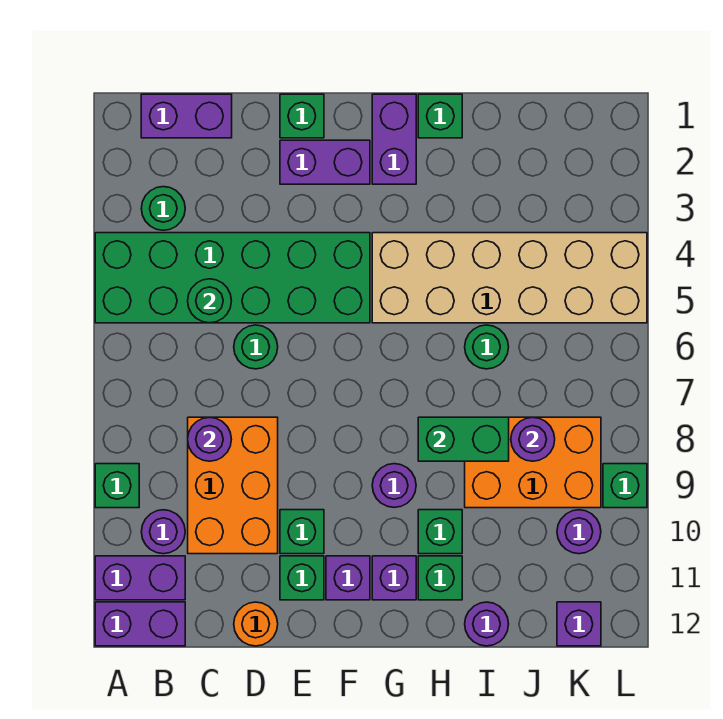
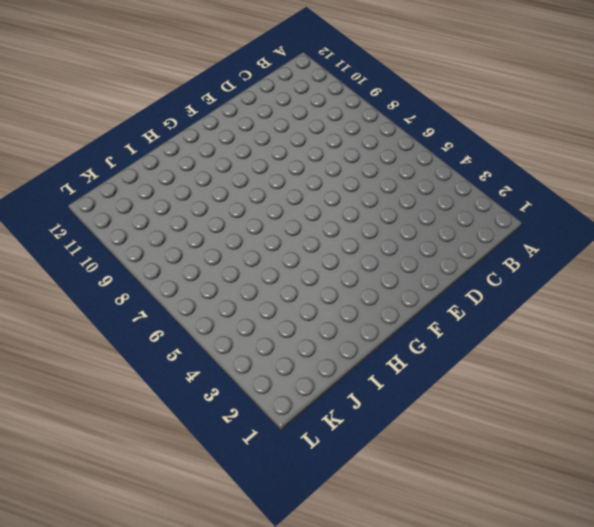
none -> green brick A4:F5 level 1
none -> green brick A9 level 1
none -> purple brick A11:B11 level 1
none -> purple brick A12:B12 level 1

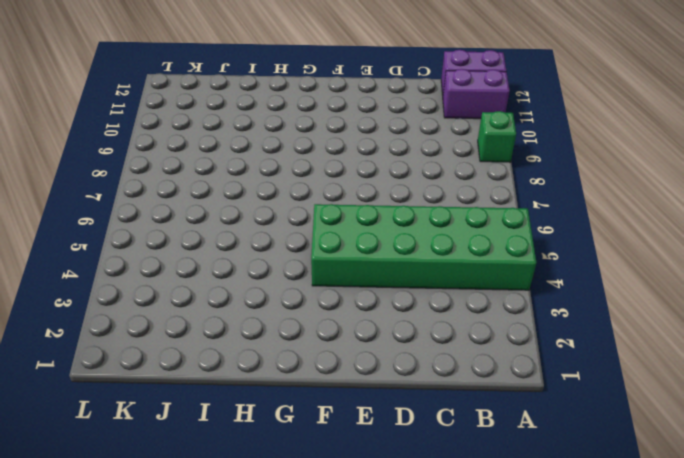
none -> purple brick B1:C1 level 1
none -> green round brick B3 level 1
none -> purple round brick B10 level 1
none -> orange brick C8:D10 level 1

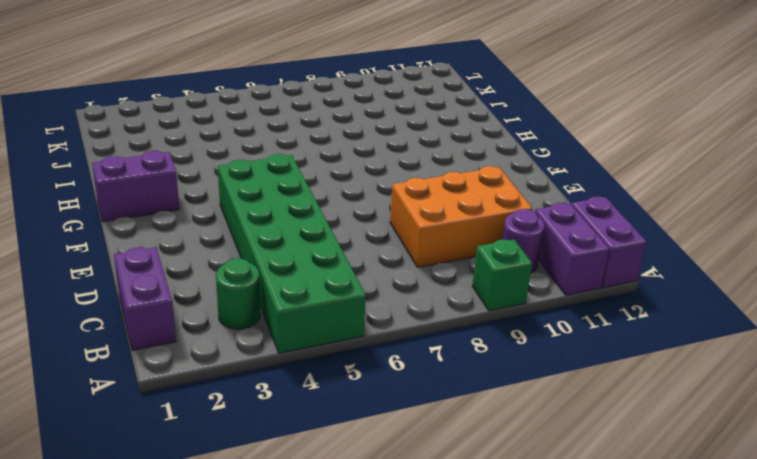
none -> green round brick D6 level 1
none -> orange round brick D12 level 1
none -> green brick E1 level 1
none -> purple brick E2:F2 level 1

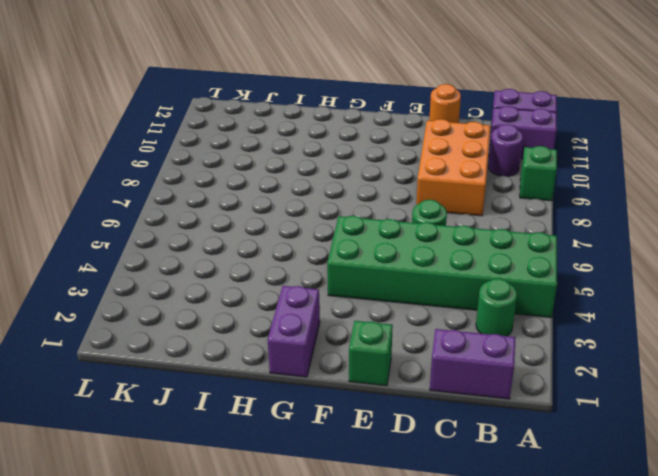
none -> purple brick E2:F2 level 1
none -> green brick E10 level 1
none -> green brick E11 level 1
none -> purple brick F11 level 1

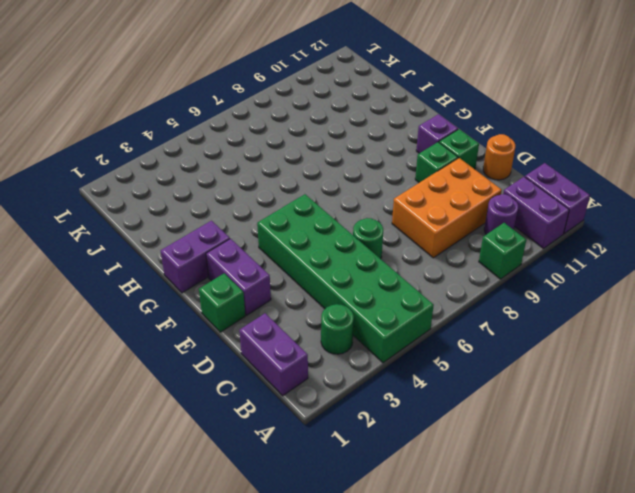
none -> tan brick G4:L5 level 1
none -> purple round brick G9 level 1
none -> purple brick G11 level 1
none -> green brick H1 level 1

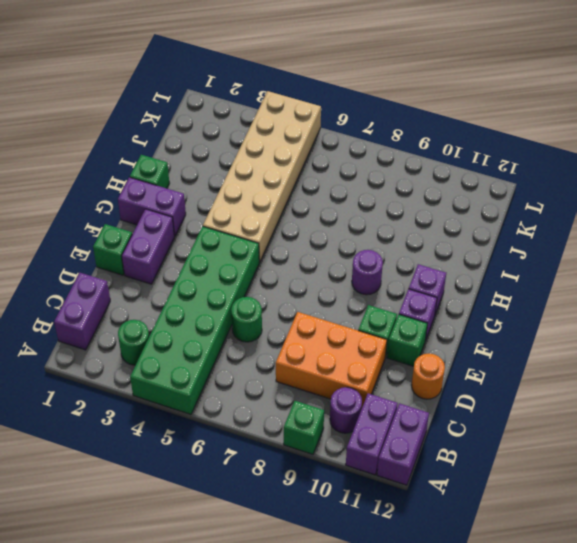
none -> green brick H10 level 1
none -> green brick H11 level 1
none -> green round brick I6 level 1
none -> orange brick I8:K9 level 1

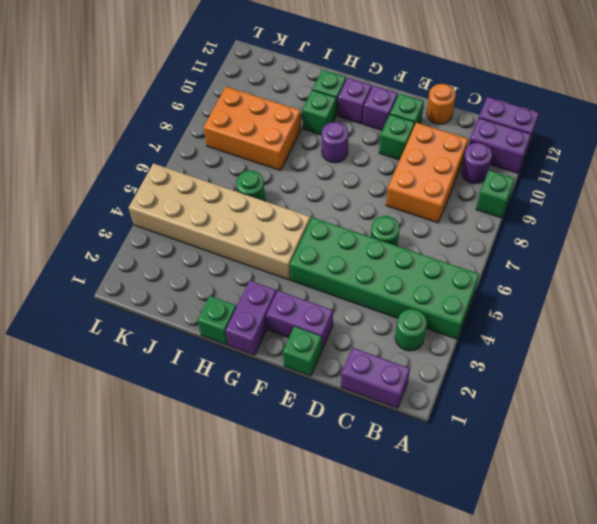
none -> purple round brick I12 level 1
none -> purple round brick K10 level 1
none -> purple brick K12 level 1
none -> green brick L9 level 1

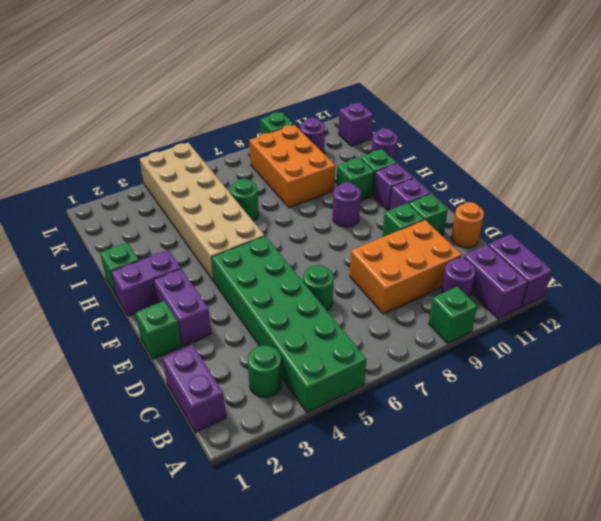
none -> green round brick C5 level 2
none -> purple round brick C8 level 2
none -> green brick H8:I8 level 2
none -> purple round brick J8 level 2

